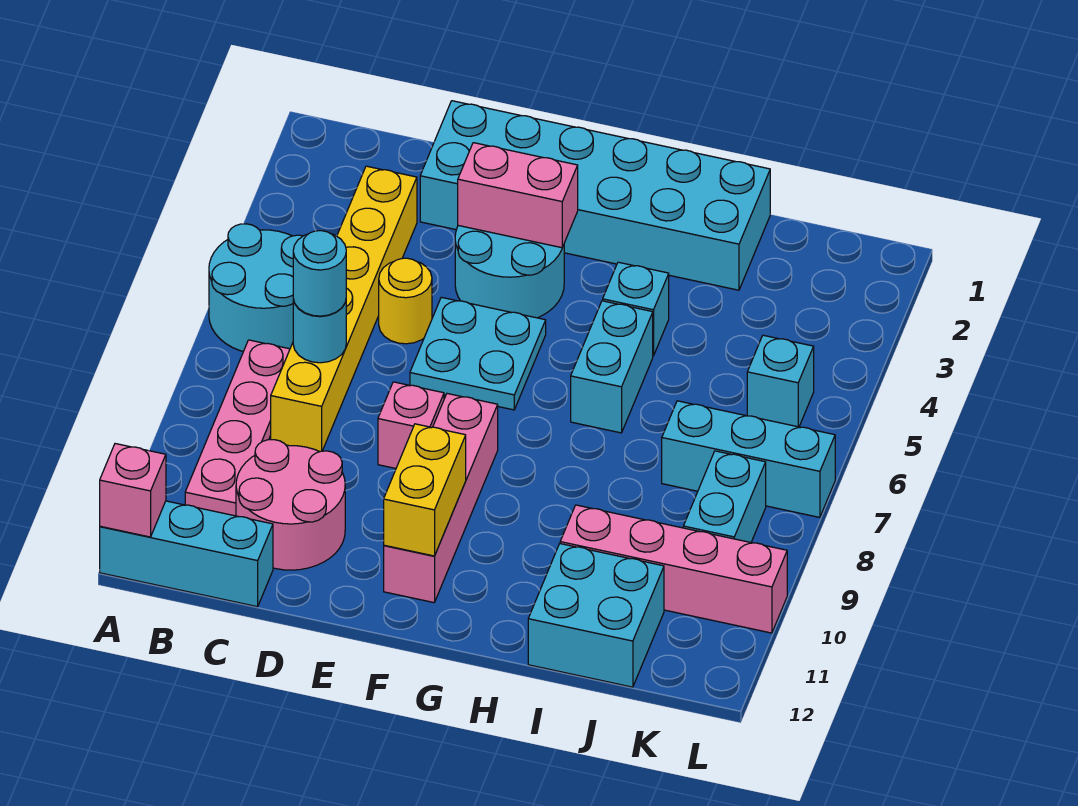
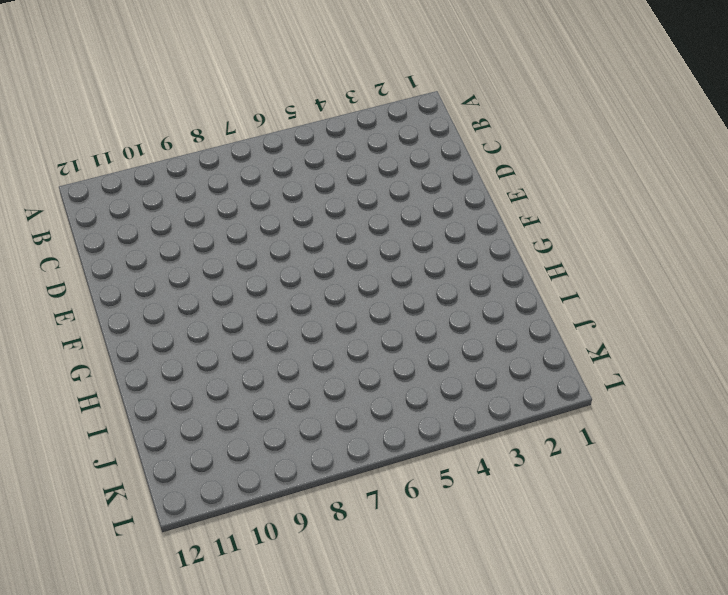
none -> cyan round brick A5:B6 level 1
none -> cyan brick A12:C12 level 1
none -> pink plate B7:B10 level 1

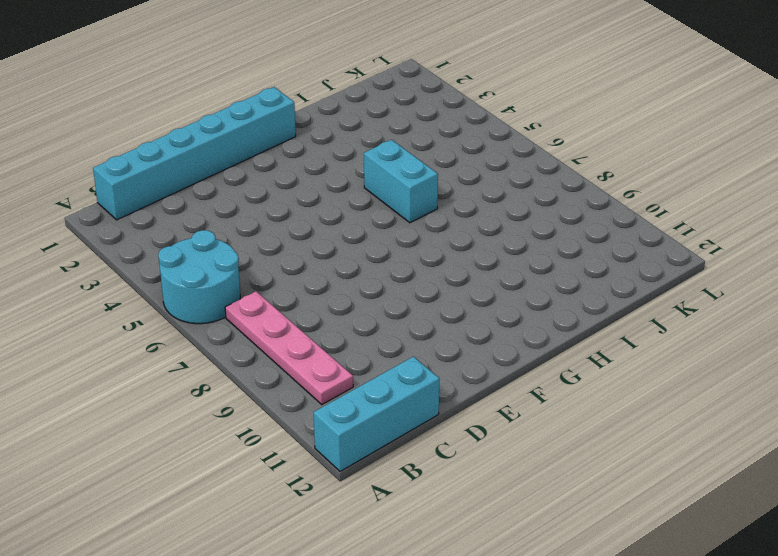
cyan brick B1:G1 level 1 -> cyan brick D1:I2 level 1
none -> yellow brick C3:C8 level 1
none -> pink round brick C10:D11 level 1
none -> yellow round brick D5 level 1

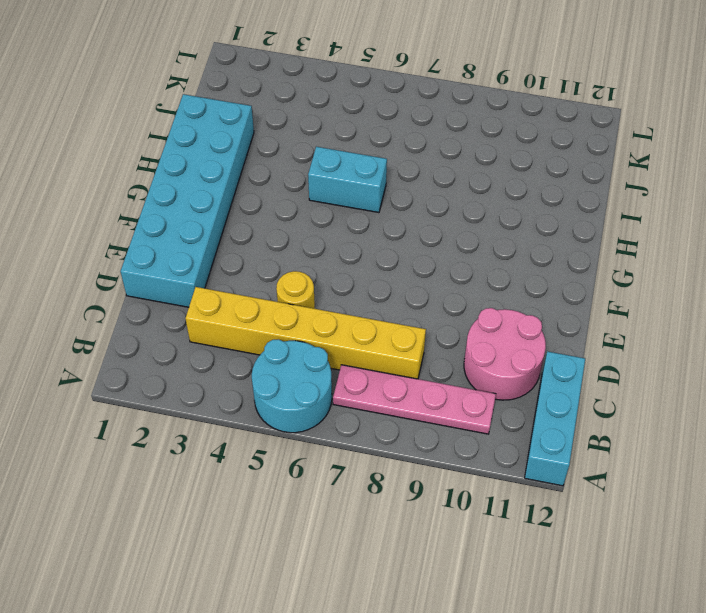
none -> cyan round brick E3:F4 level 1
none -> cyan plate E5:F6 level 1
none -> pink brick E8 level 1

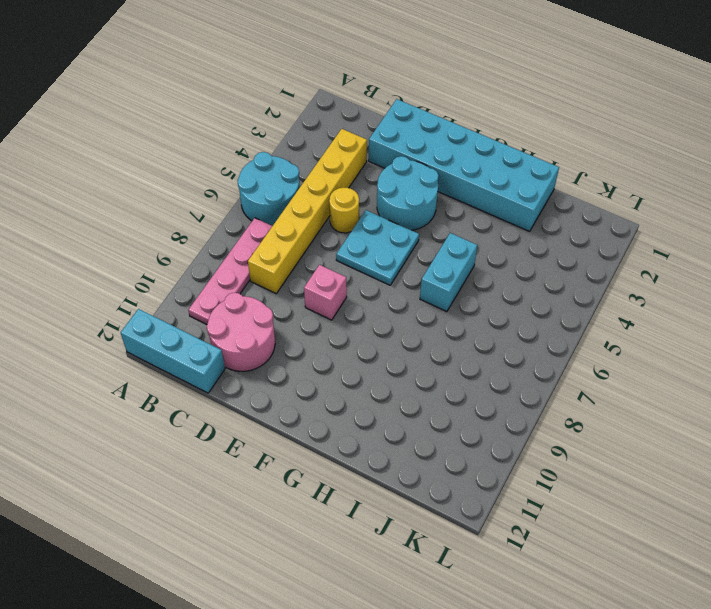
none -> pink brick F8:F11 level 1
none -> cyan brick H4 level 1
none -> pink brick I10:L10 level 1

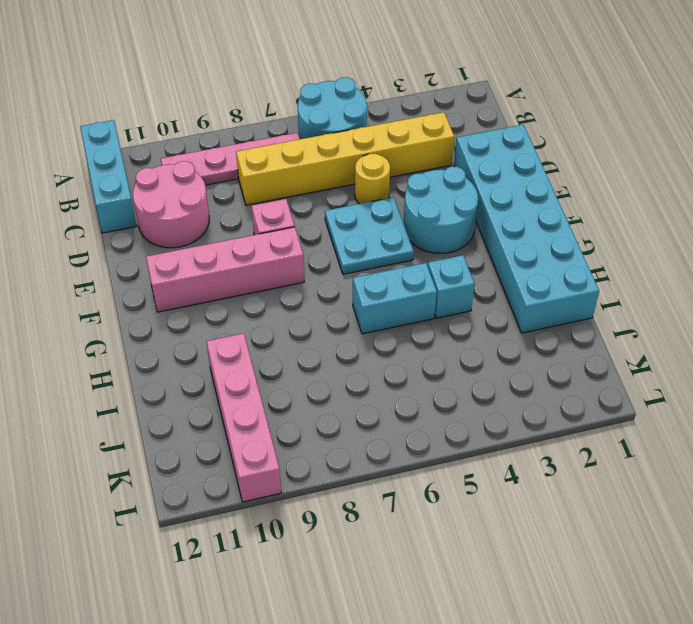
none -> cyan brick I11:J12 level 1
none -> cyan brick J7:L7 level 1
none -> cyan brick K5 level 1

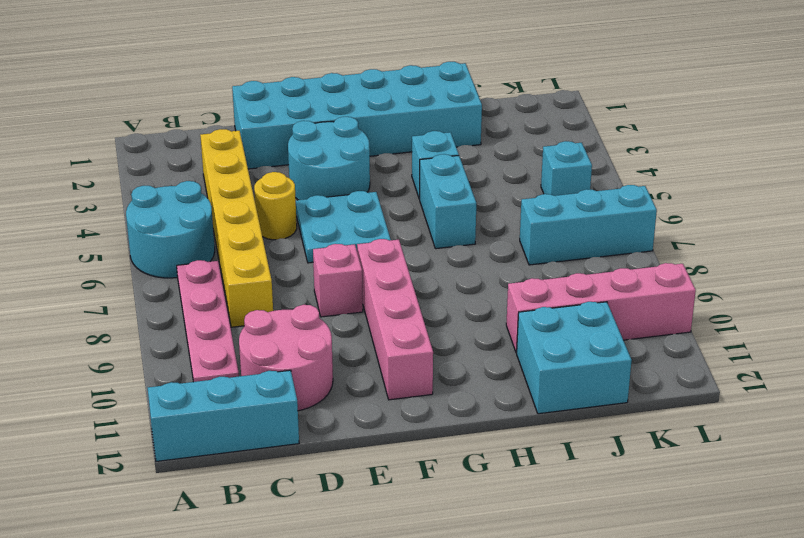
none -> cyan brick K8:K9 level 1
none -> pink brick A12 level 2
none -> cyan round brick C7 level 2

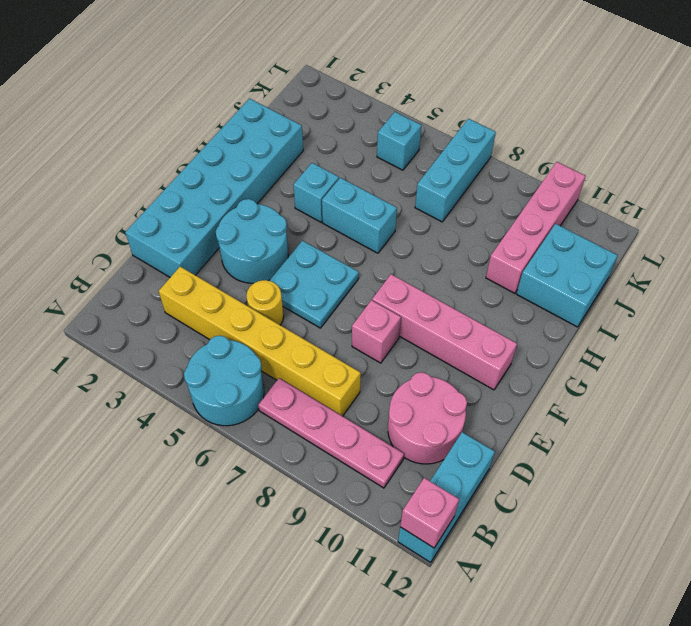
none -> cyan brick K8:K9 level 1
none -> cyan round brick C7 level 2
none -> pink brick E3:F3 level 2

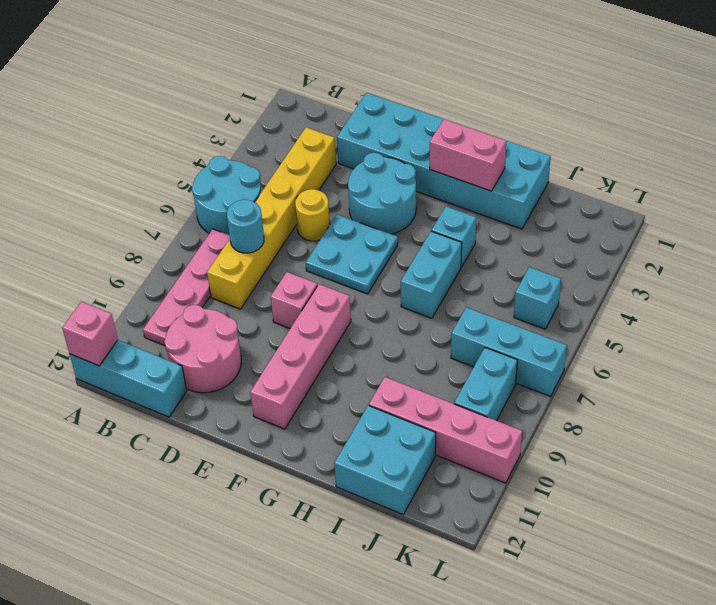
pink brick G2:H2 level 2 -> pink brick E3:F3 level 2
none -> yellow brick F10:F11 level 2
none -> cyan round brick C7 level 3

